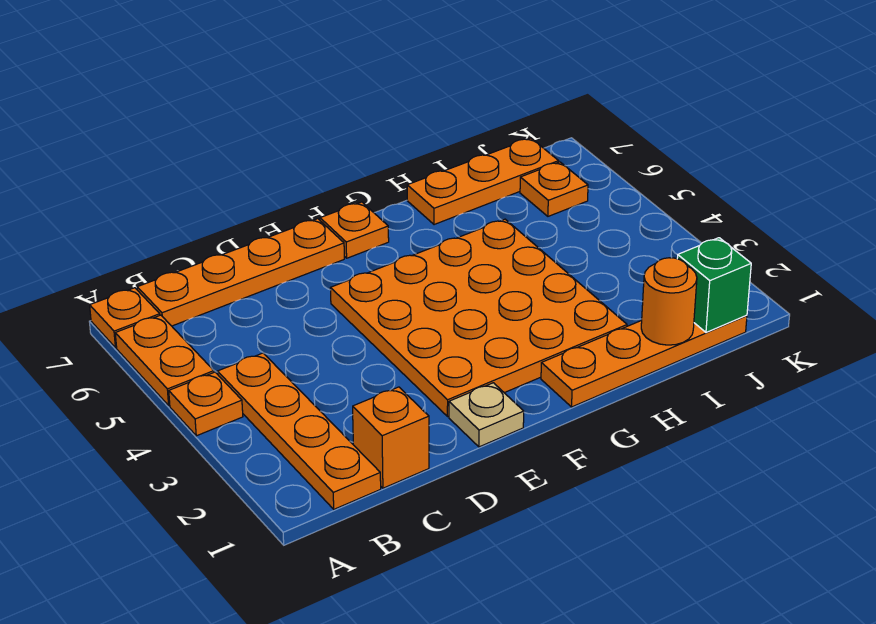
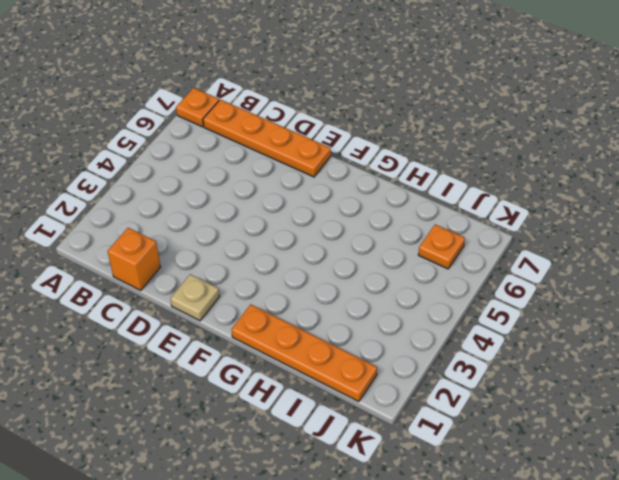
none -> orange plate A4 level 1
none -> orange plate A5:A6 level 1
none -> orange plate B1:B4 level 1

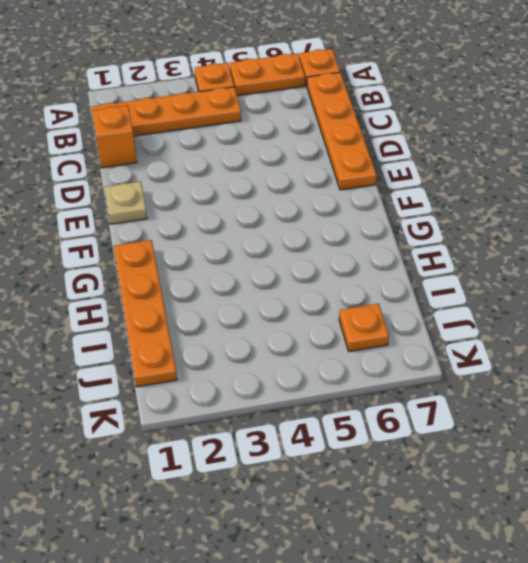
none -> orange plate E2:H5 level 1
none -> orange plate F7 level 1
none -> orange plate H7:J7 level 1

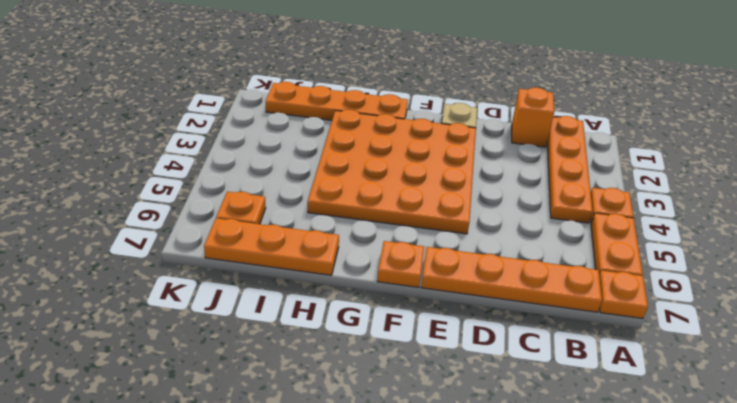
none -> orange round brick I1 level 2
none -> green brick J1 level 2

